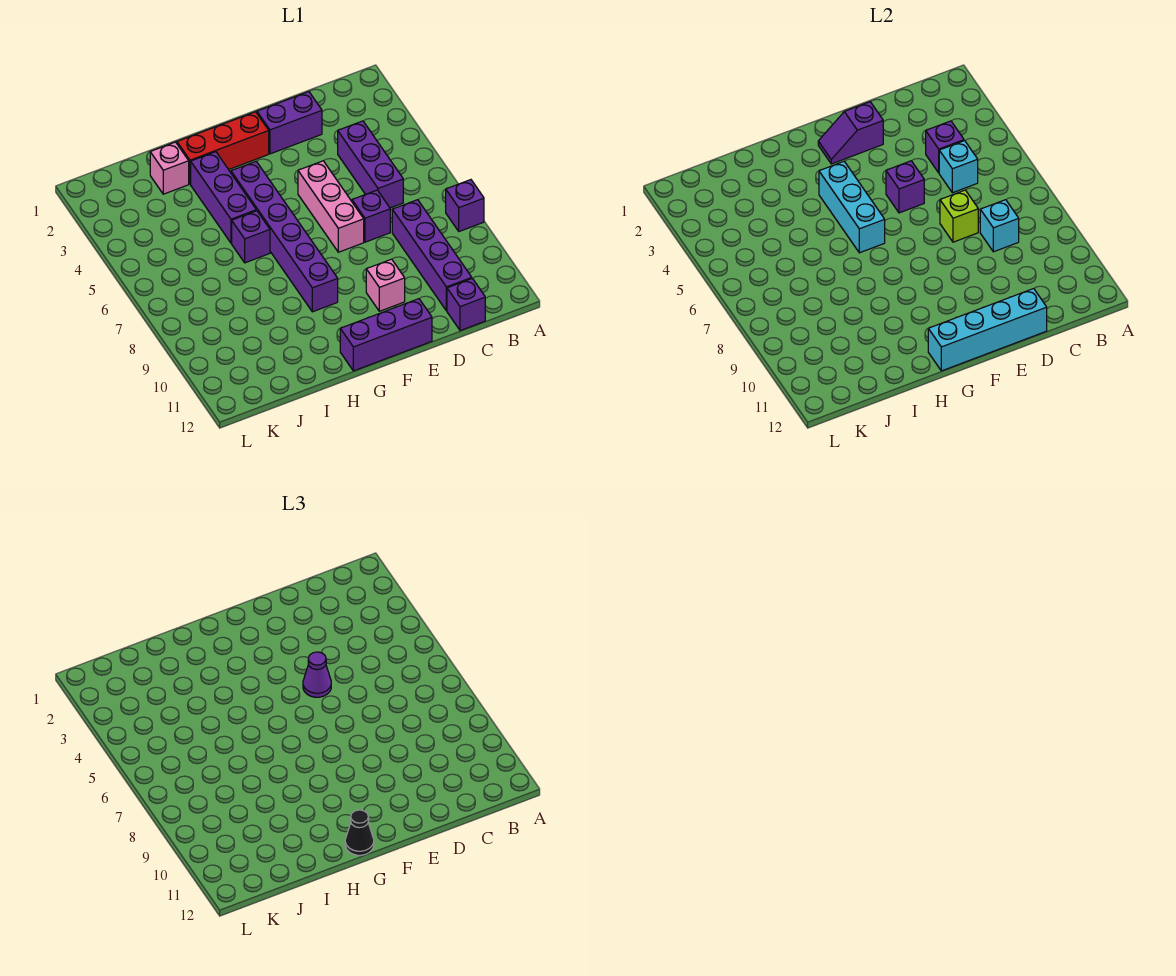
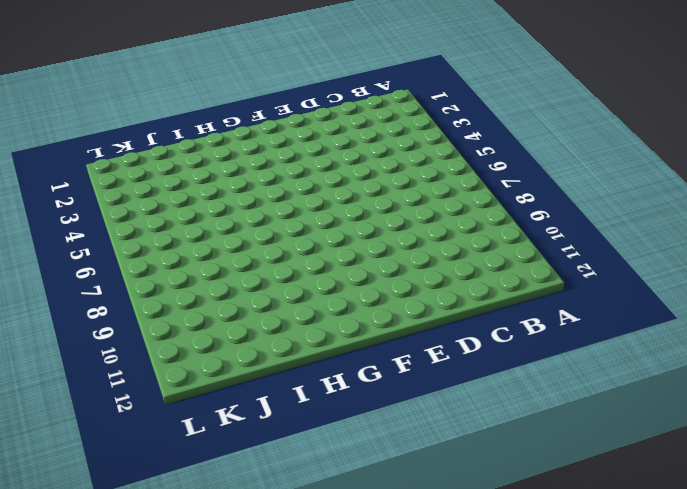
none -> purple brick A8 level 1
none -> purple brick C4:C6 level 1
none -> purple brick C8:C11 level 1

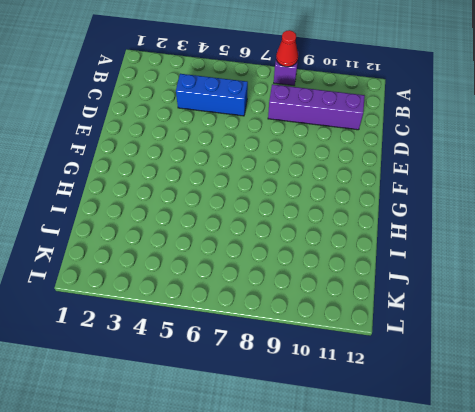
red cone A8 level 2 -> none
blue brick C4:C6 level 1 -> purple brick C4:C6 level 1
none -> purple brick C12 level 1
none -> purple brick D2:E2 level 1
none -> purple brick D7 level 1

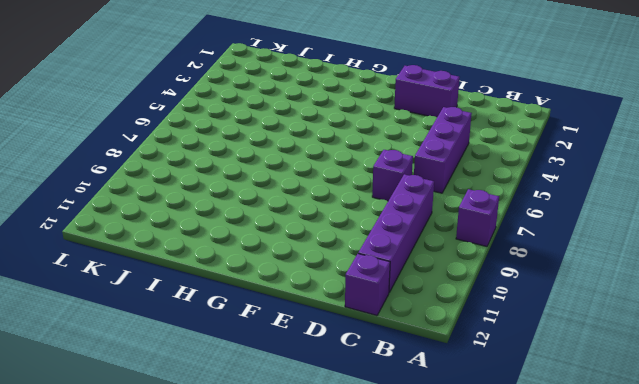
none -> pink brick E5:E7 level 1
none -> pink brick E10 level 1
none -> purple brick E12:G12 level 1

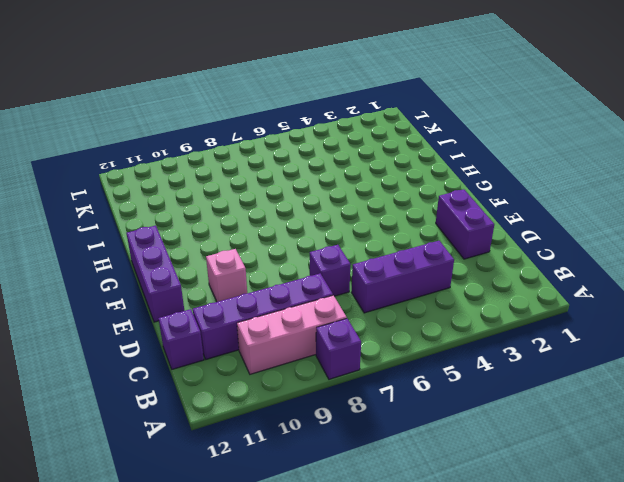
pink brick B8:B10 level 1 -> pink brick E5:E7 level 1
none -> red brick F2:H2 level 1
none -> purple brick G4:G9 level 1
none -> purple brick H3:H5 level 1

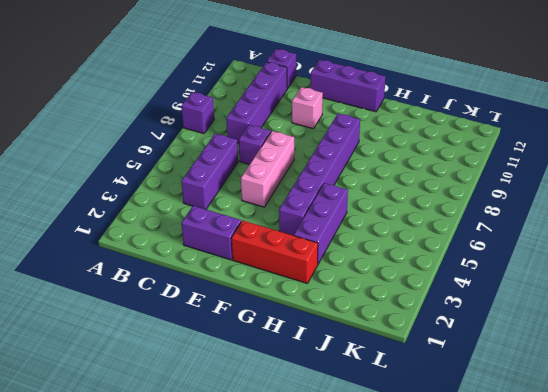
none -> purple brick H6 level 1
none -> pink brick I2 level 1
none -> purple brick C4 level 2

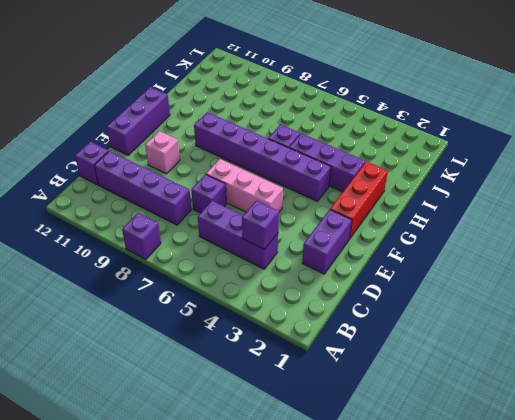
none -> pink brick I2 level 1
none -> cyan brick C5 level 2
none -> cyan brick C8 level 2

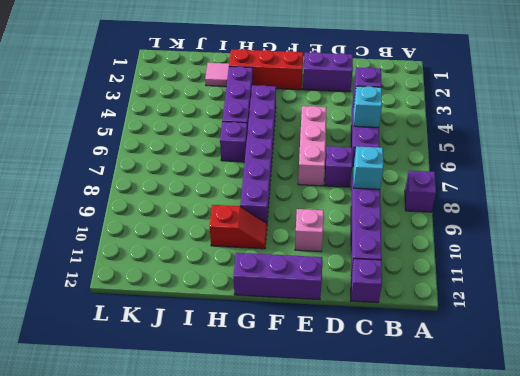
red slope G10:H10 level 1 top H -> none
pink tile I2 level 1 -> pink brick I2 level 1
none -> lime brick D7 level 2
none -> cyan brick D12:G12 level 2
none -> purple slope E2:F2 level 2 top E

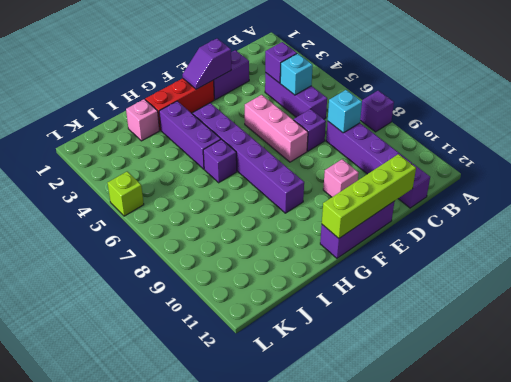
lime brick D12:G12 level 2 -> cyan brick D12:G12 level 2
lime brick L5 level 1 -> lime brick D7 level 2
none -> purple brick E5 level 2
none -> cyan brick G4:G6 level 2
none -> purple cone E5 level 3

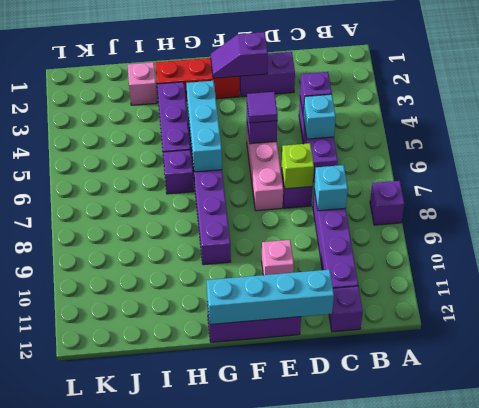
purple tile E5 level 3 -> purple cone E5 level 3
none -> black cone G12 level 3

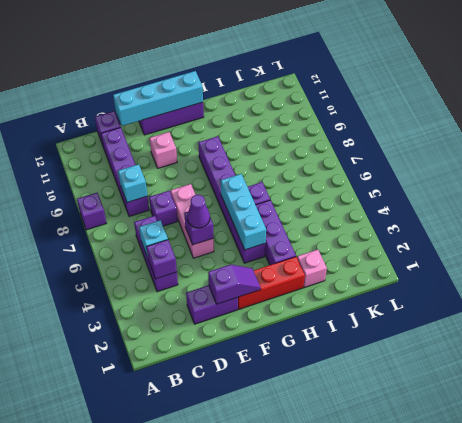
none -> lime brick D7 level 2
none -> black cone G12 level 3

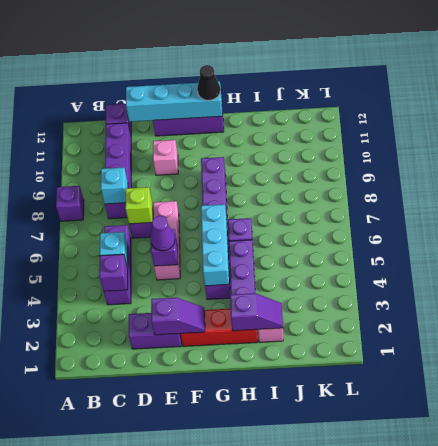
purple slope H2:I2 level 2 top H -> none

